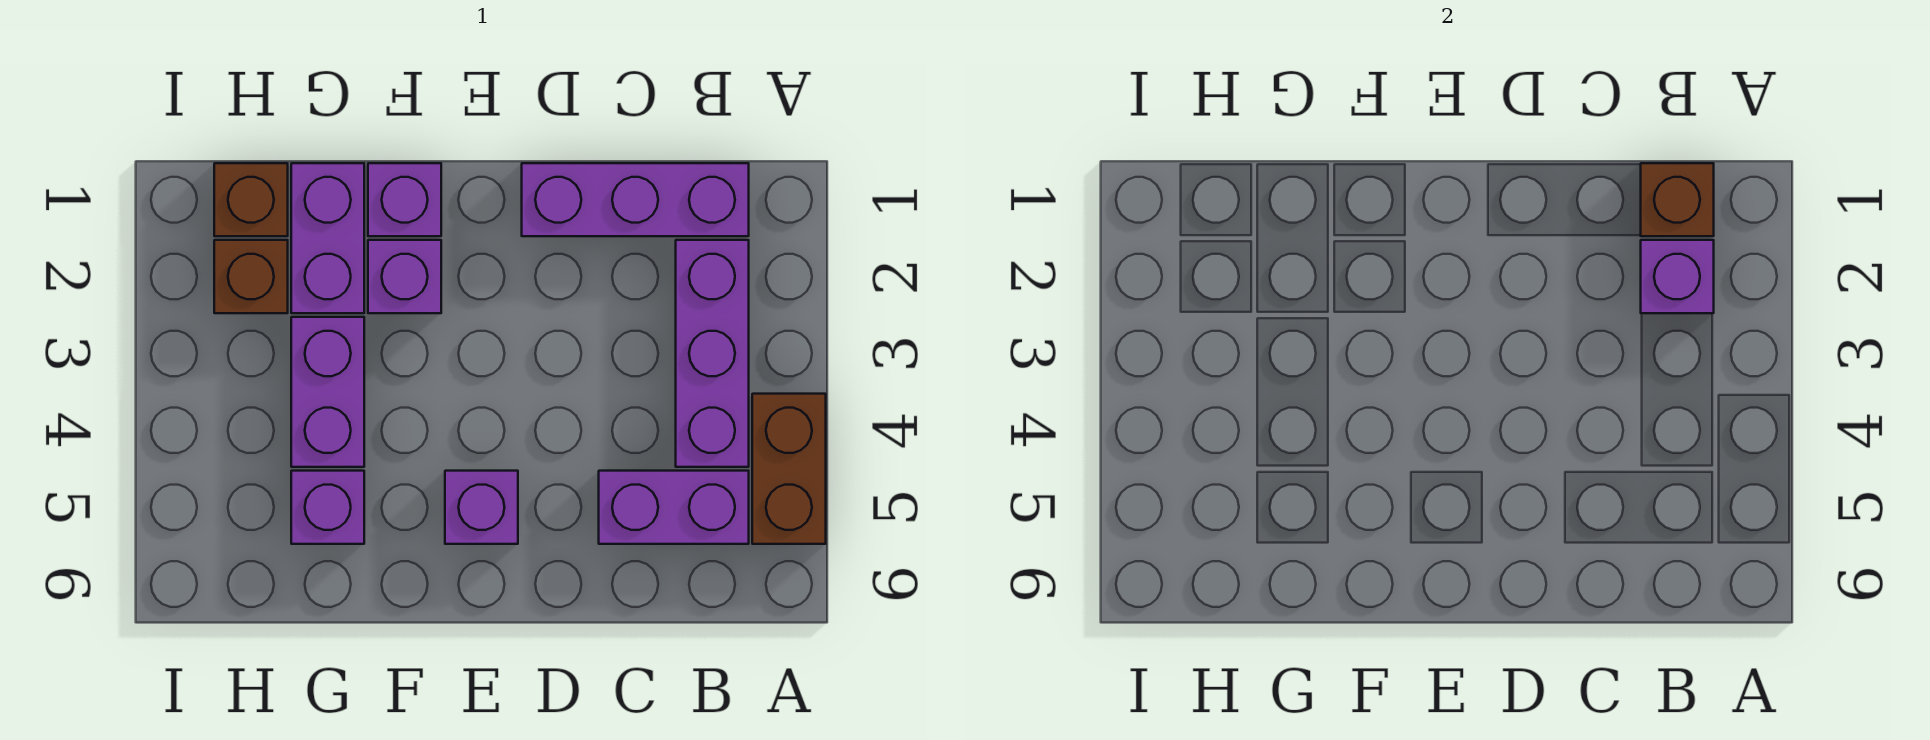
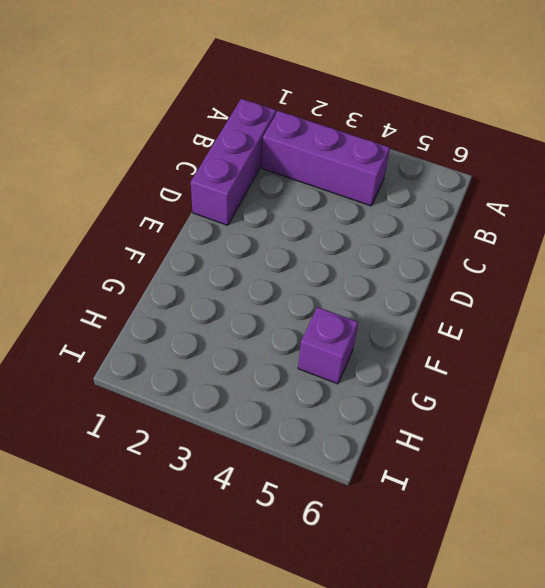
none -> brown brick A4:A5 level 1
none -> purple brick B5:C5 level 1
none -> purple brick E5 level 1

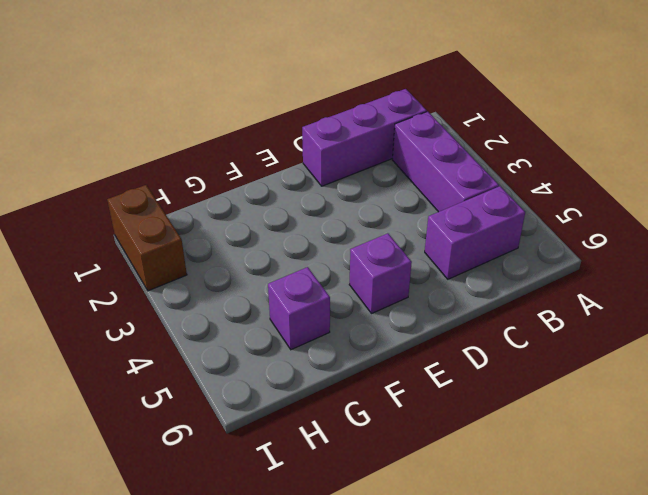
brown brick I1:I2 level 1 -> brown brick A4:A5 level 1
none -> purple brick F1 level 1
none -> purple brick F2 level 1
none -> purple brick G1:G2 level 1

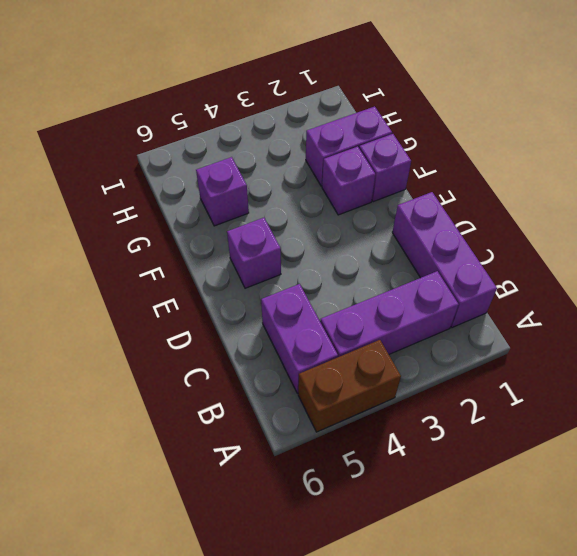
none -> purple brick G3:G4 level 1
none -> brown brick H1 level 1
none -> brown brick H2 level 1

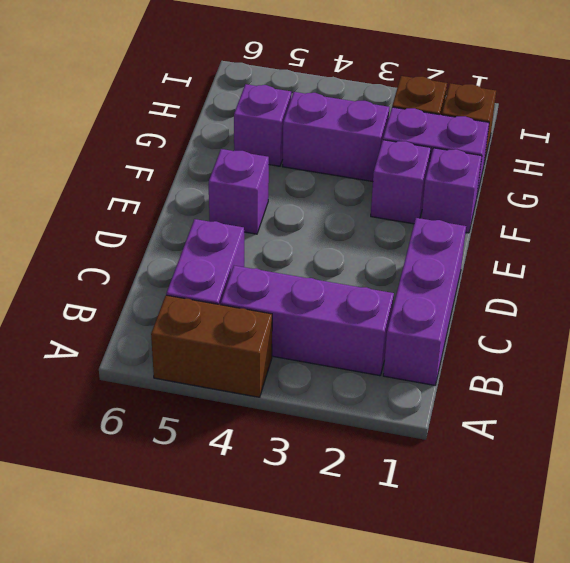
none -> brown brick B1 level 2
none -> purple brick B2 level 2

